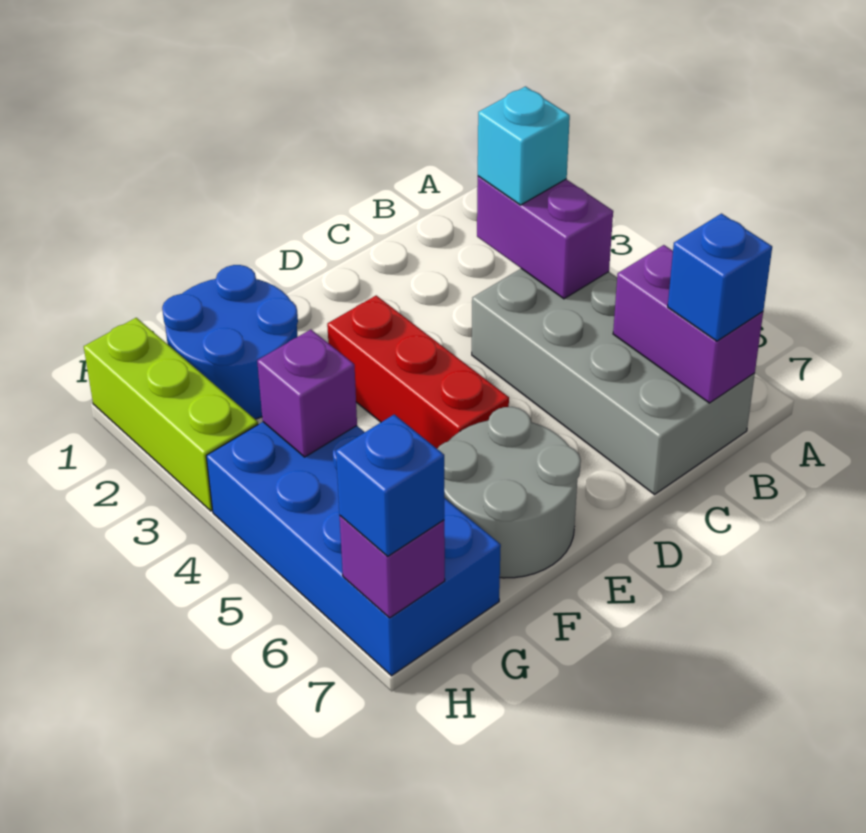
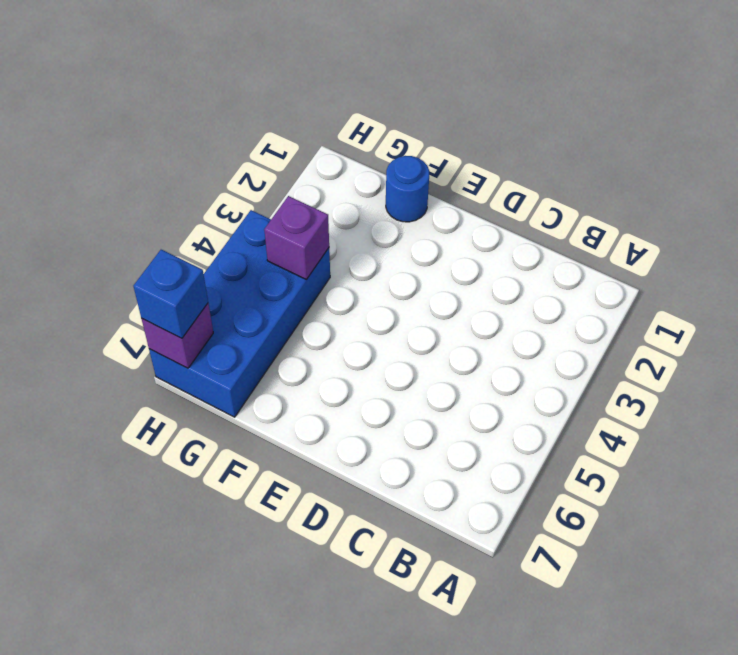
blue round brick F1 level 1 -> blue round brick F1:G2 level 1
none -> grey brick B4:C7 level 1
none -> red brick E3:E5 level 1
none -> grey round brick E6:F7 level 1

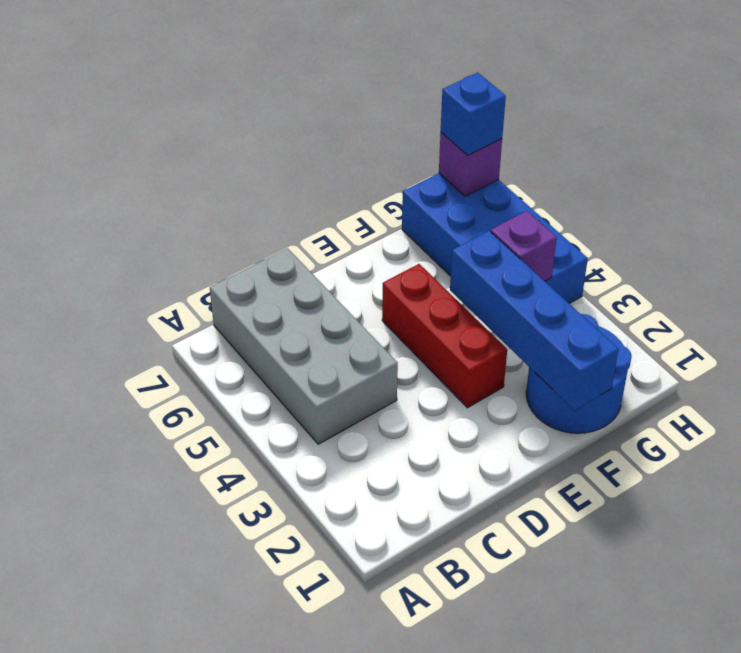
blue brick F1:F4 level 2 -> none
none -> grey round brick E6:F7 level 1
none -> lime brick H1:H3 level 1
none -> purple brick B3:B4 level 2

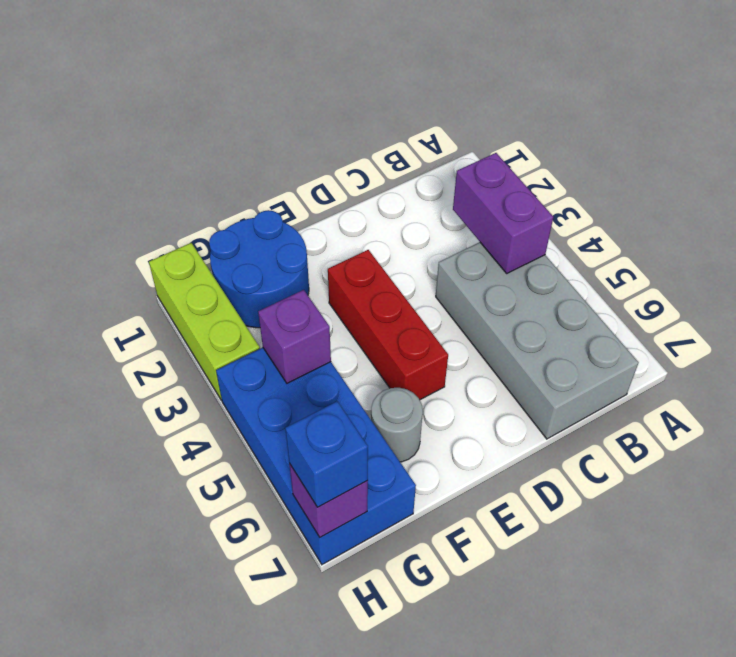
grey round brick F6 level 1 -> grey round brick E6:F7 level 1
none -> purple brick B6:B7 level 2
none -> cyan brick B3 level 3
none -> blue brick B7 level 3

